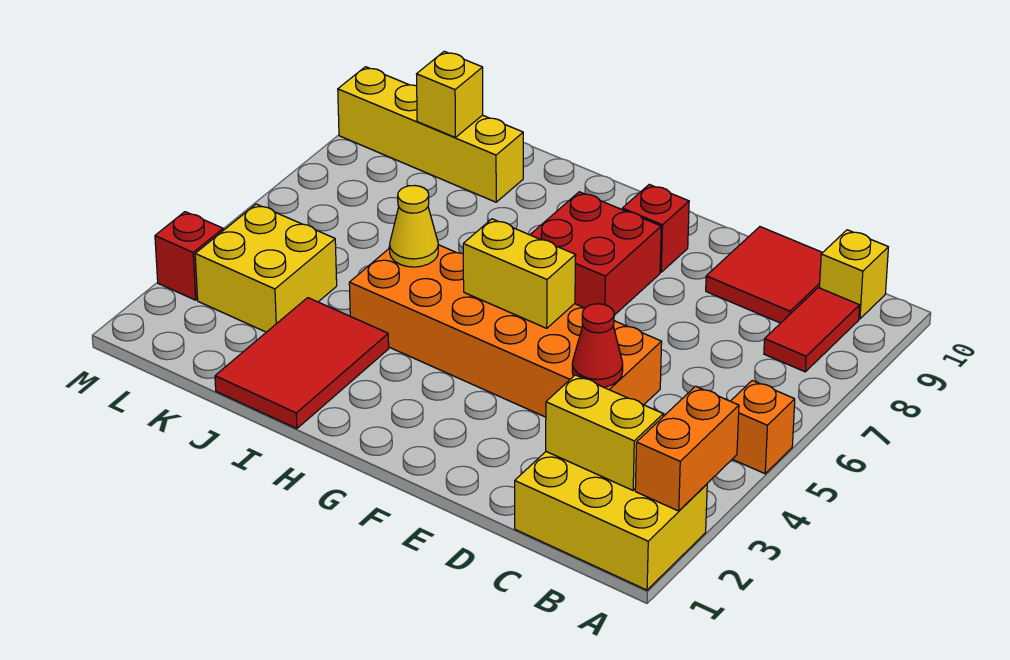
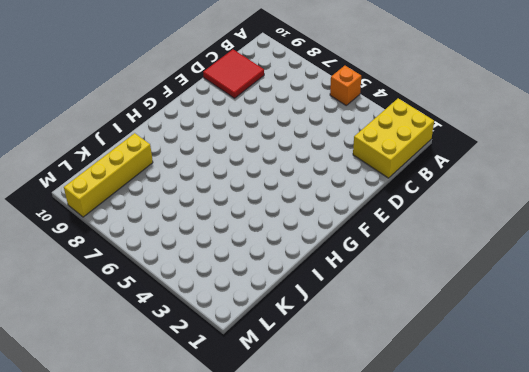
none -> red tile B8:B9 level 1
none -> yellow brick B10 level 1
none -> orange brick D4:I5 level 1

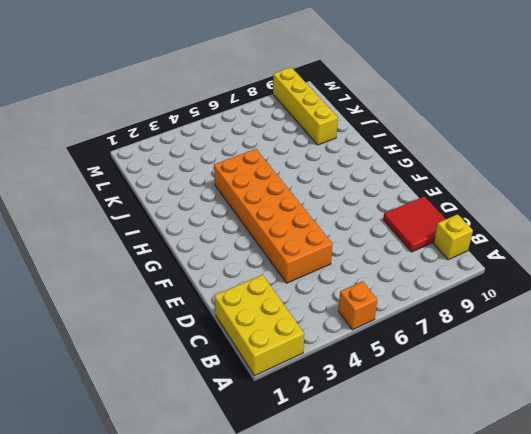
none -> red tile B8:B9 level 1
none -> red brick F7:G8 level 1
none -> red brick F9 level 1

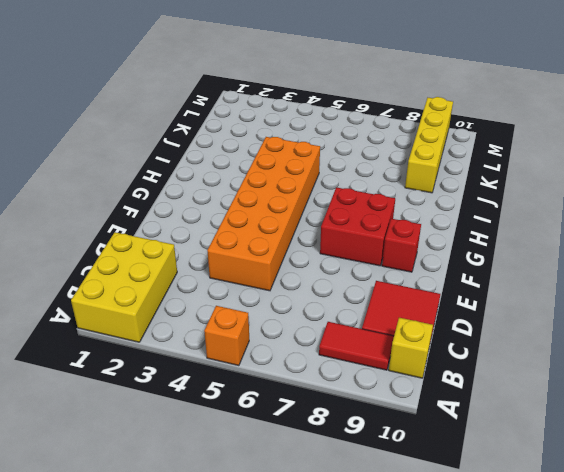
none -> red tile I1:J3 level 1
none -> yellow brick K3:L4 level 1
none -> red brick M3 level 1

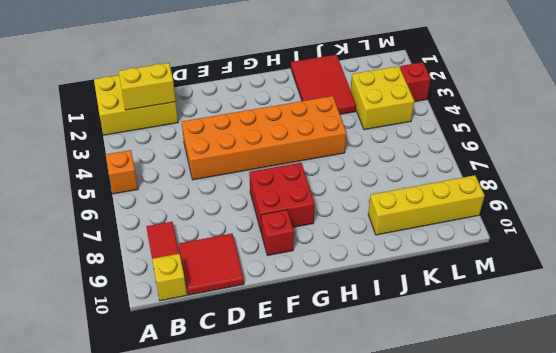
none -> orange brick A2:A3 level 2
none -> red cone D4 level 2
none -> yellow brick F5:G5 level 2

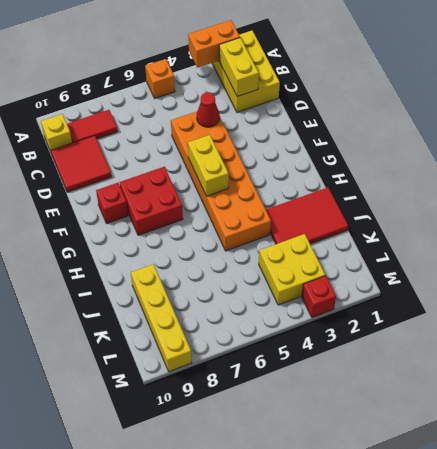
none -> yellow cone I5 level 2
none -> yellow brick K9 level 2

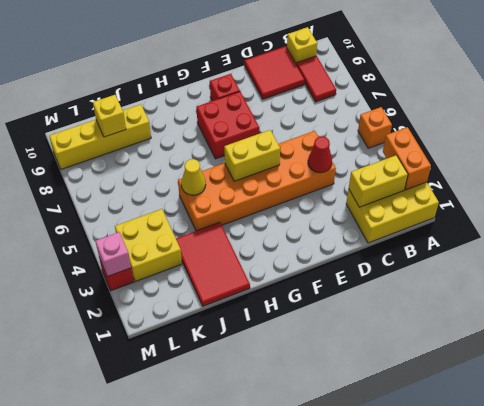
pink brick M3 level 2 -> none

